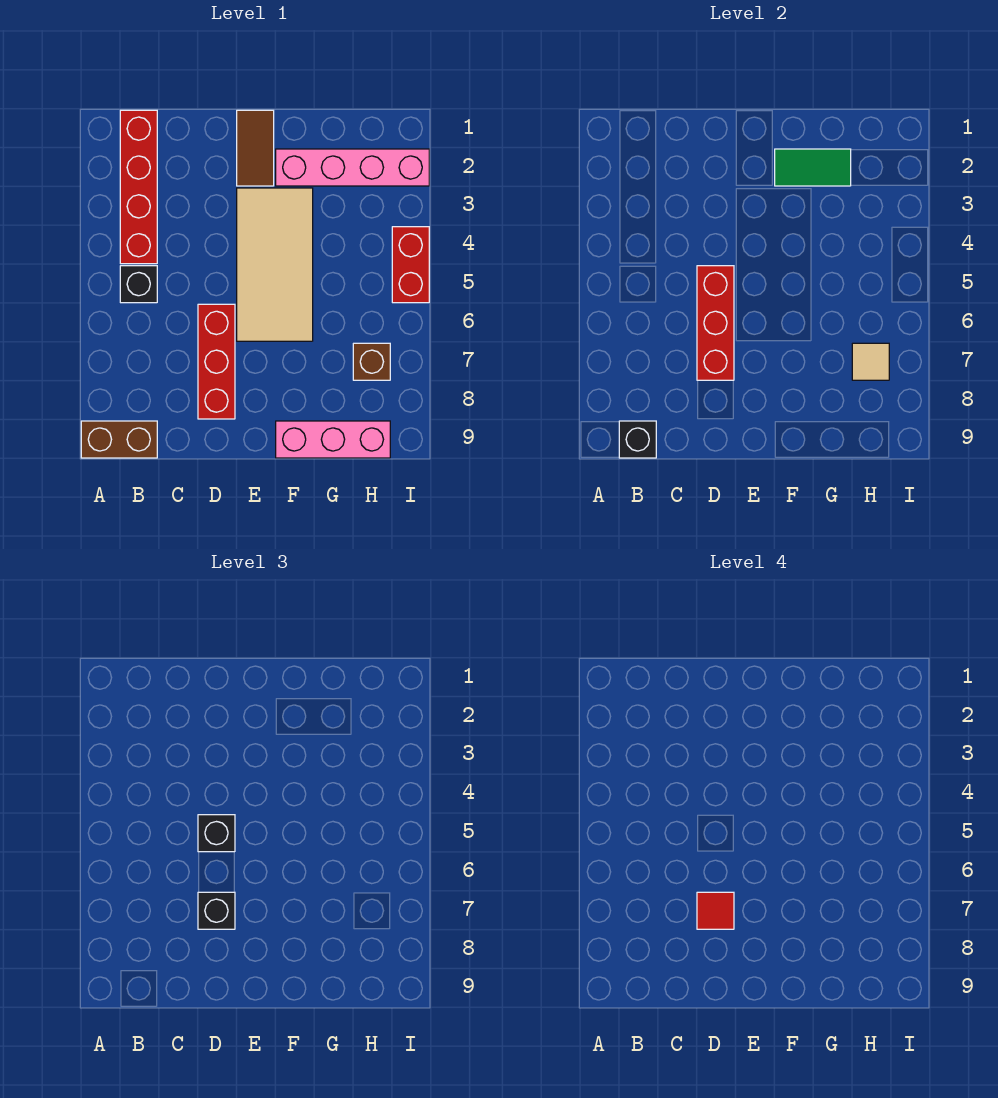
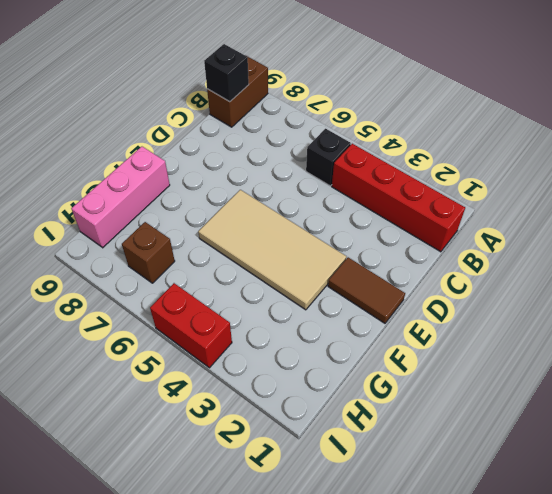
none -> red brick D6:D8 level 1
none -> pink brick F2:I2 level 1
none -> red brick D5:D7 level 2

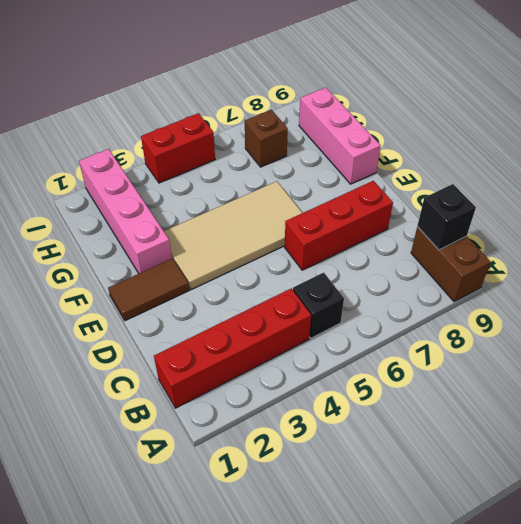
none -> red brick D5:D7 level 2
none -> green tile F2:G2 level 2
none -> tan tile H7 level 2

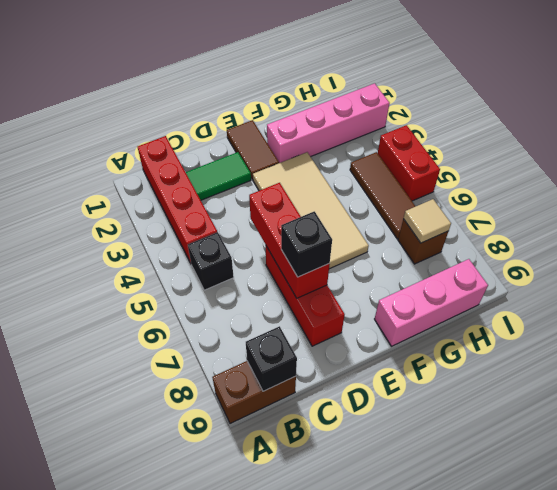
green tile C2:D2 level 1 -> green tile F2:G2 level 2
brown tile H4:H6 level 1 -> none
none -> black brick D5 level 3
none -> red tile D7 level 4

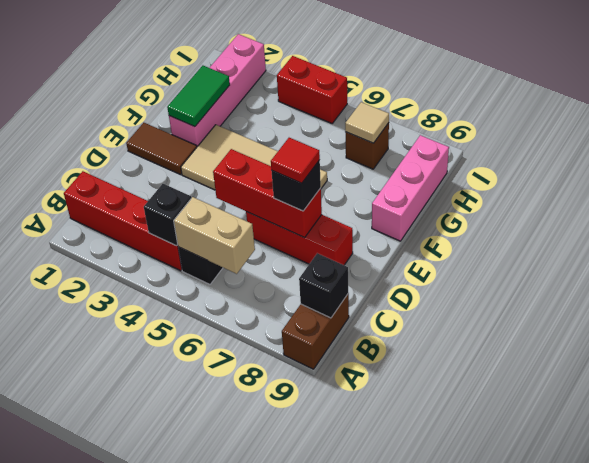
black brick B4 level 2 -> black brick D5 level 3
tan brick B5:B6 level 2 -> none

